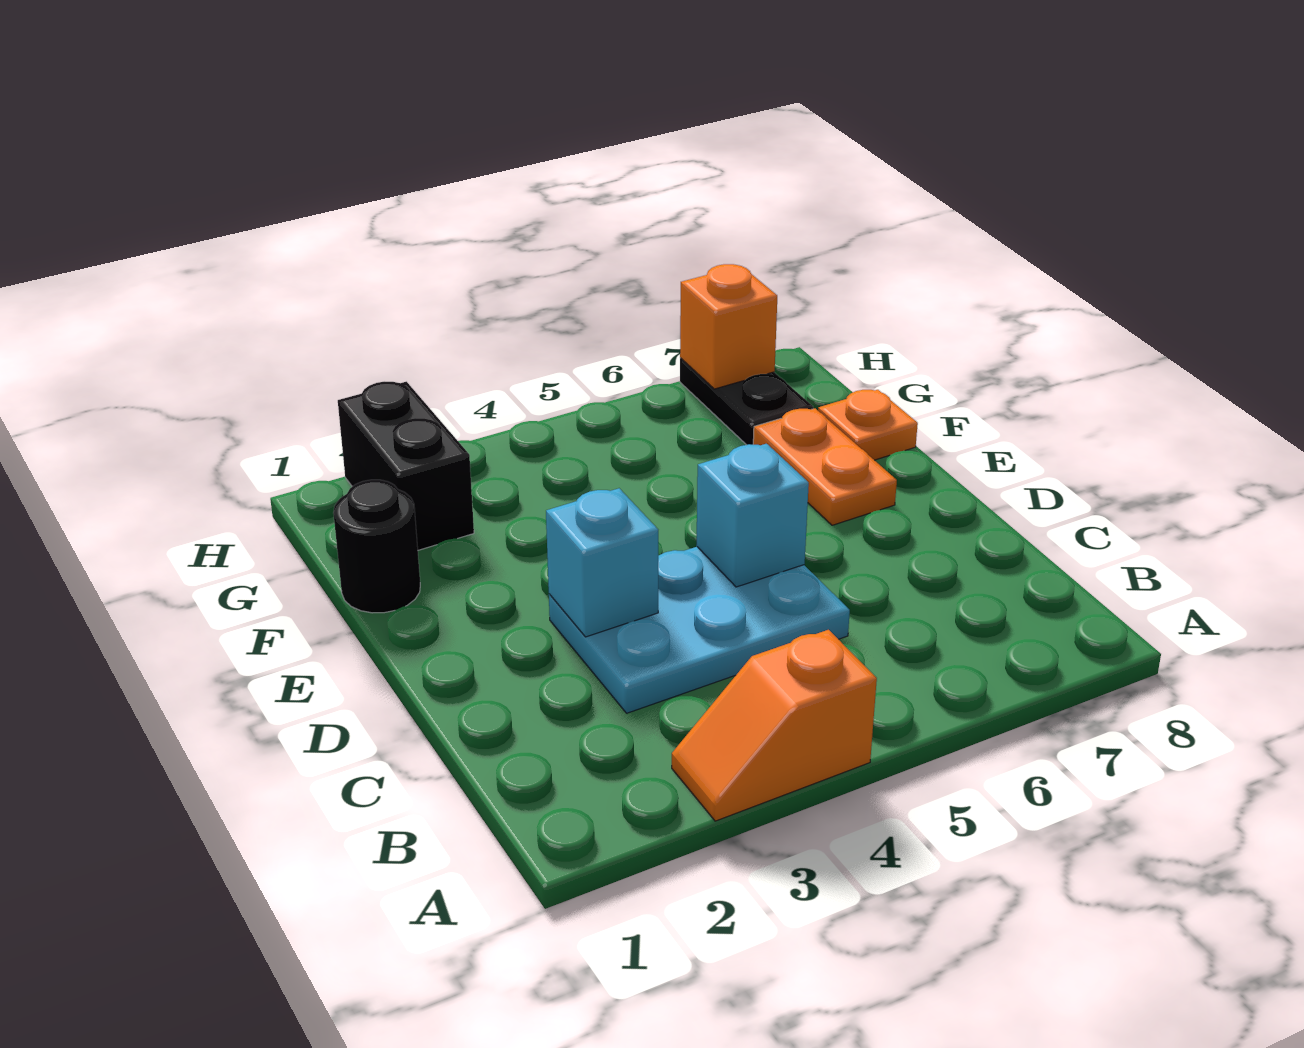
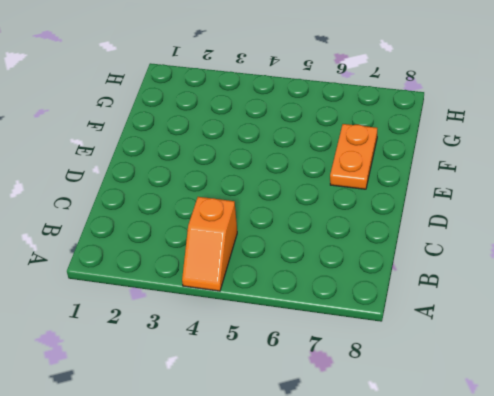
orange slope A4:B4 level 1 top B -> orange slope A3:A4 level 1 top 4
none -> cyan plate C3:D5 level 1
none -> black round brick F1 level 1

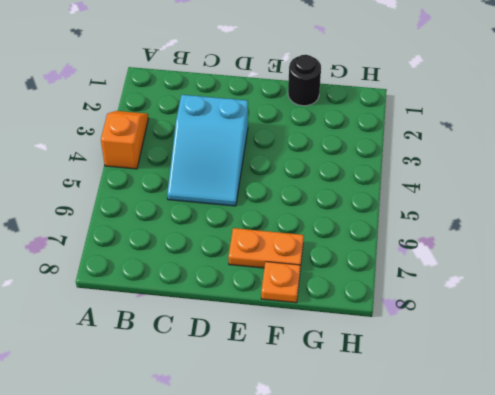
cyan slope C3:D5 level 1 top 3 -> cyan plate C3:D5 level 1
none -> black brick G2:H2 level 1
none -> black plate G7:H7 level 1

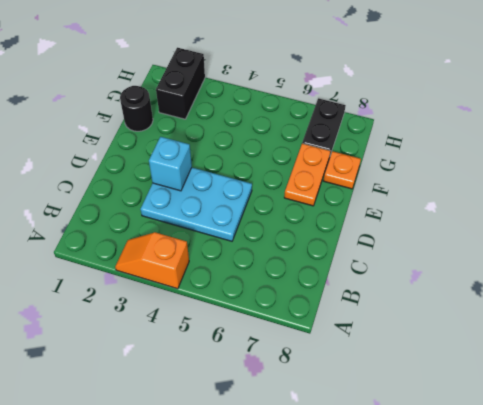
none -> cyan brick D5 level 2
none -> orange brick H7 level 2

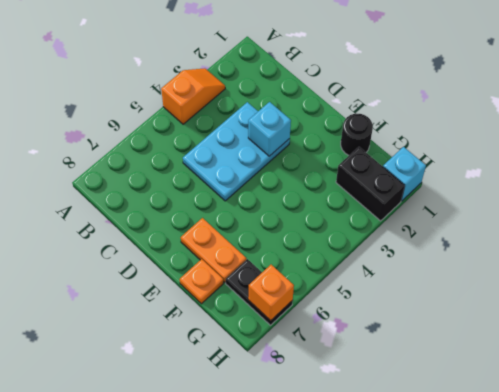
cyan brick H1 level 1 -> cyan brick D5 level 2

